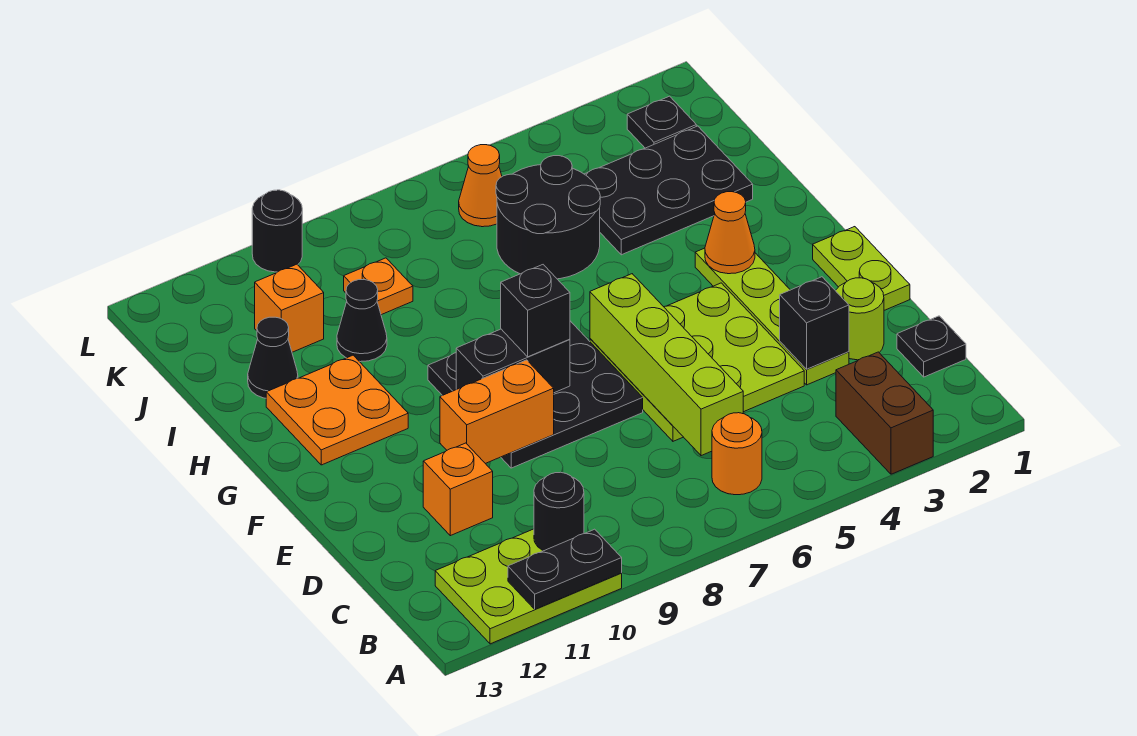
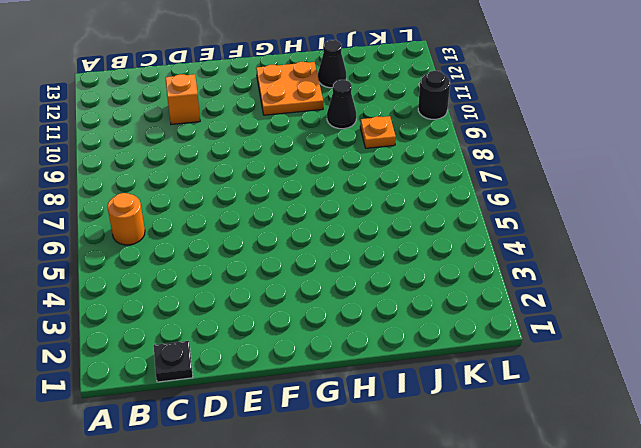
none -> brown brick A3:B3 level 1
none -> lime plate A10:B12 level 1
none -> lime round brick D2 level 1

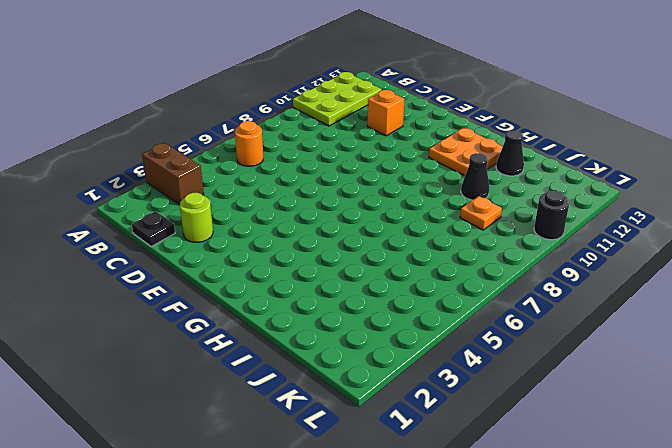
none -> lime plate D3:G3 level 1
none -> lime plate D4:F6 level 1
none -> lime plate E1:F1 level 1

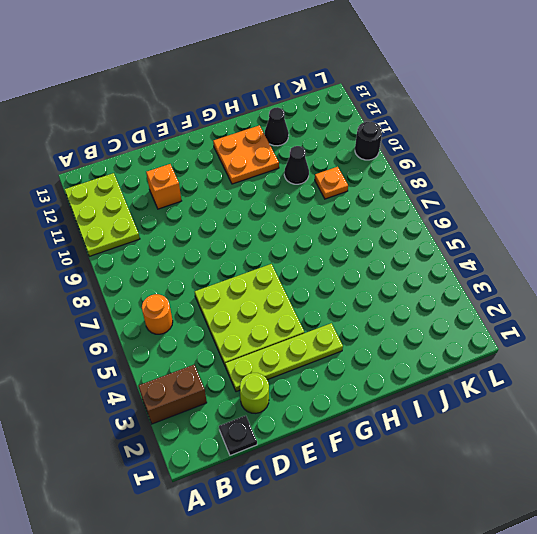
none -> lime plate E1:F1 level 1
none -> black plate E7:G9 level 1
none -> black plate I2:J4 level 1

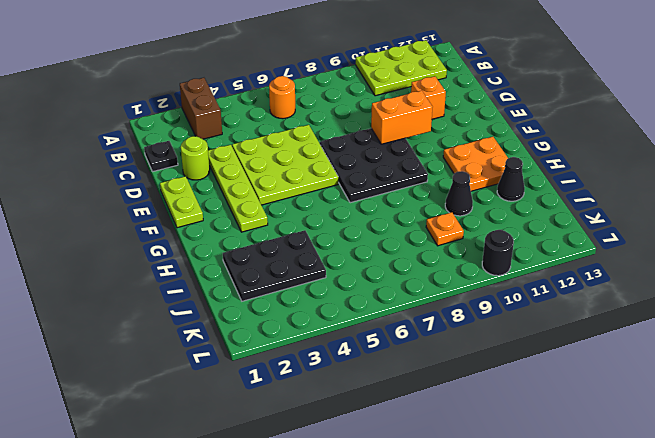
none -> black round brick I5:J6 level 1
none -> orange brick J11 level 1
none -> black plate K2 level 1

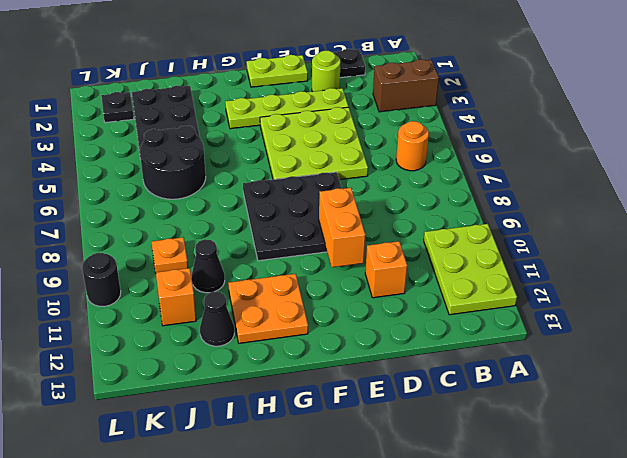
none -> orange cone K6 level 1
none -> black plate A10:A11 level 2
none -> black round brick B10 level 2

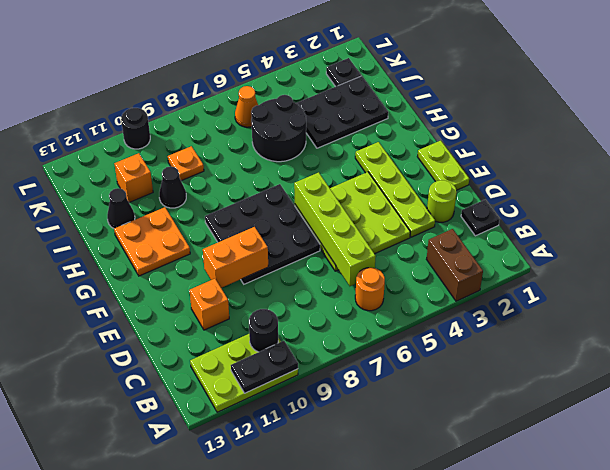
none -> black brick D3 level 2
none -> black brick F8:F9 level 2
none -> orange cone G3 level 2

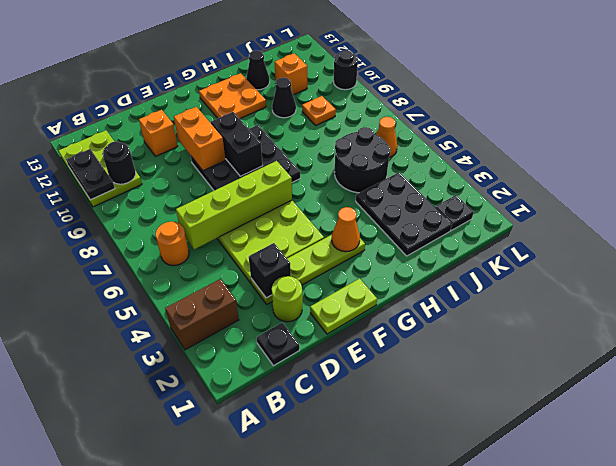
none -> black brick F8 level 3

